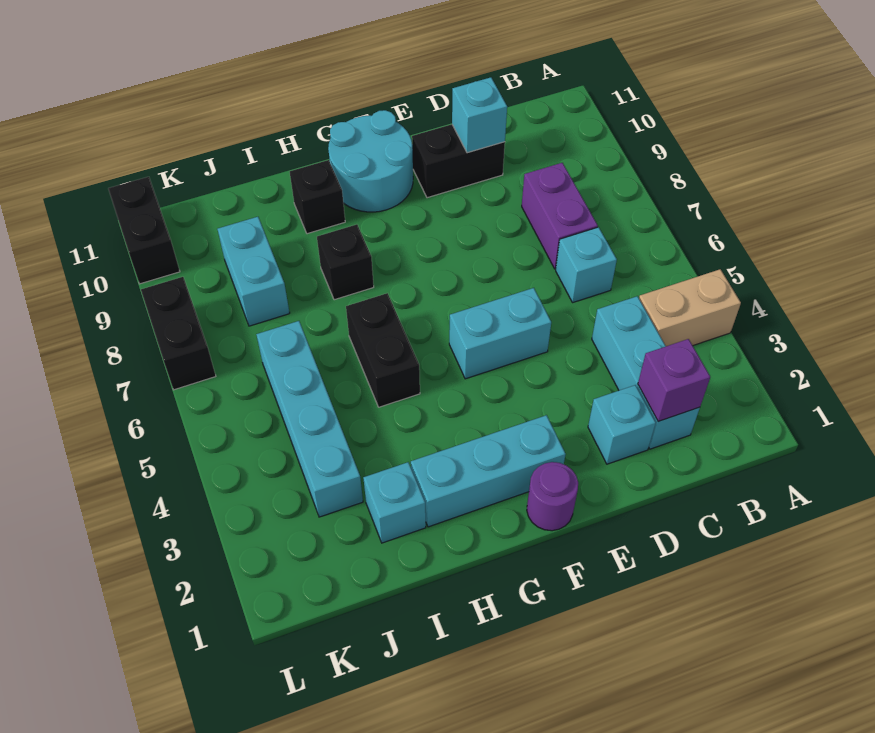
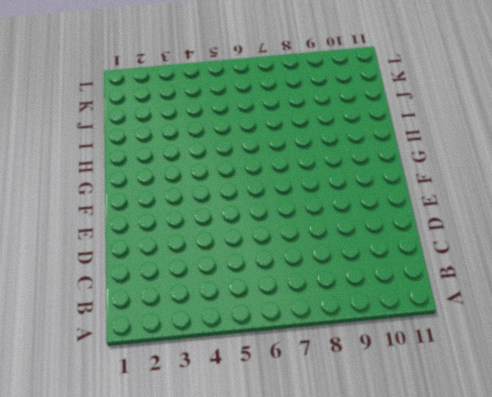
none -> tan brick A4:B4 level 1
none -> cyan brick C2:C4 level 1
none -> cyan brick C6 level 1

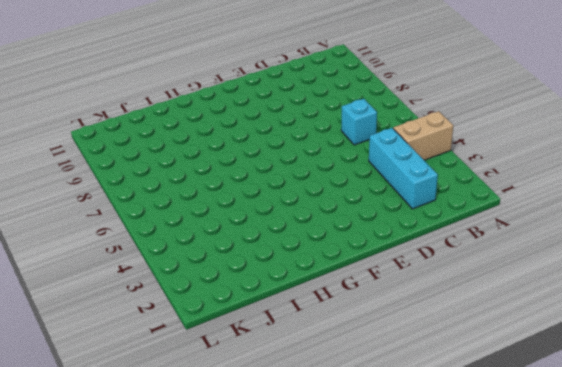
none -> purple brick C7:C8 level 1
none -> cyan brick D2 level 1
none -> black brick D10:E10 level 1

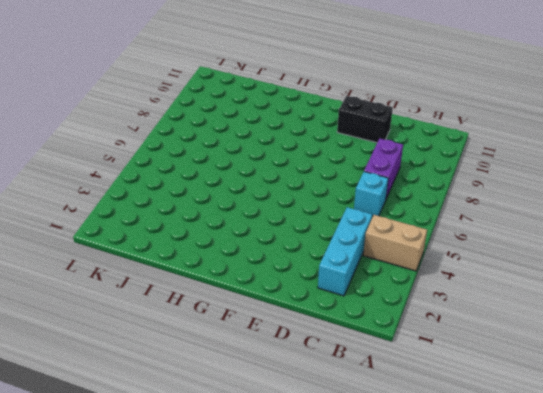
none -> cyan brick D2 level 1
none -> cyan brick E5:F5 level 1
none -> purple round brick F1 level 1

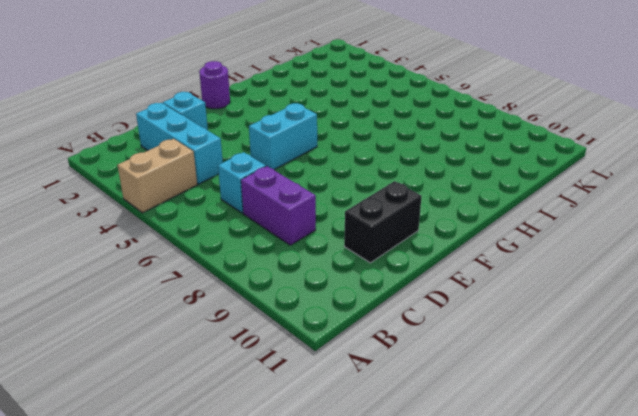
none -> cyan brick F2:H2 level 1
none -> cyan round brick F10:G11 level 1
none -> black brick H5:H6 level 1

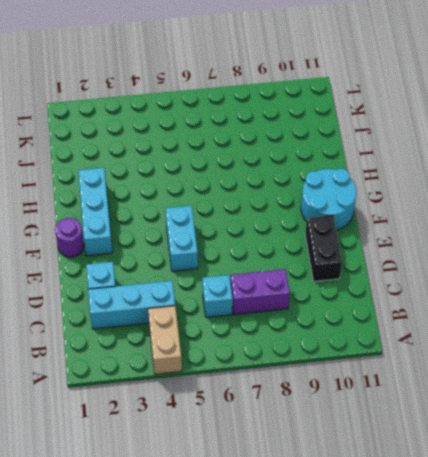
none -> black brick H5:H6 level 1
none -> black brick H8 level 1
none -> black brick H10 level 1

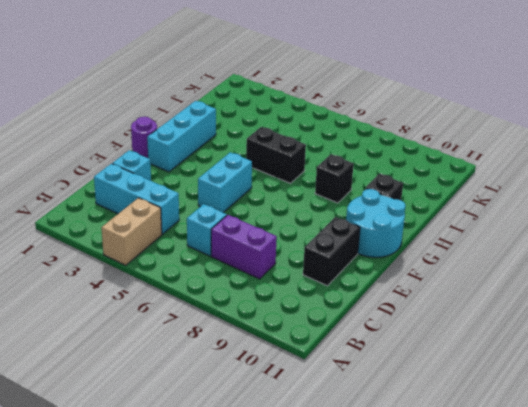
none -> cyan brick I2 level 1
none -> cyan brick J3:J6 level 1
none -> cyan brick J8:J9 level 1

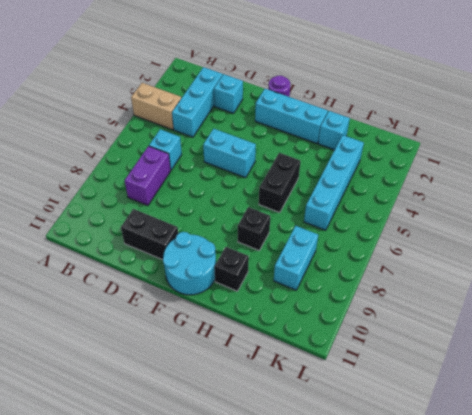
none -> black brick L7:L8 level 1
none -> black brick L10:L11 level 1
none -> purple brick C2 level 2

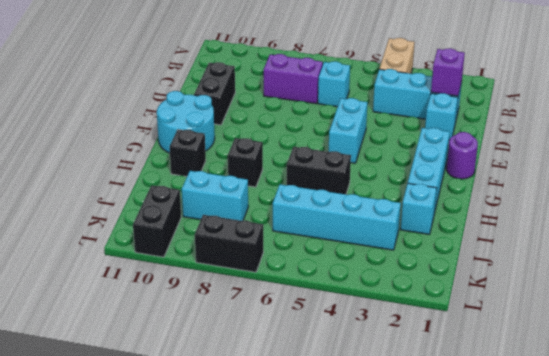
black brick K10:L10 level 1 -> black brick L10:L11 level 1
none -> cyan brick D10 level 2

